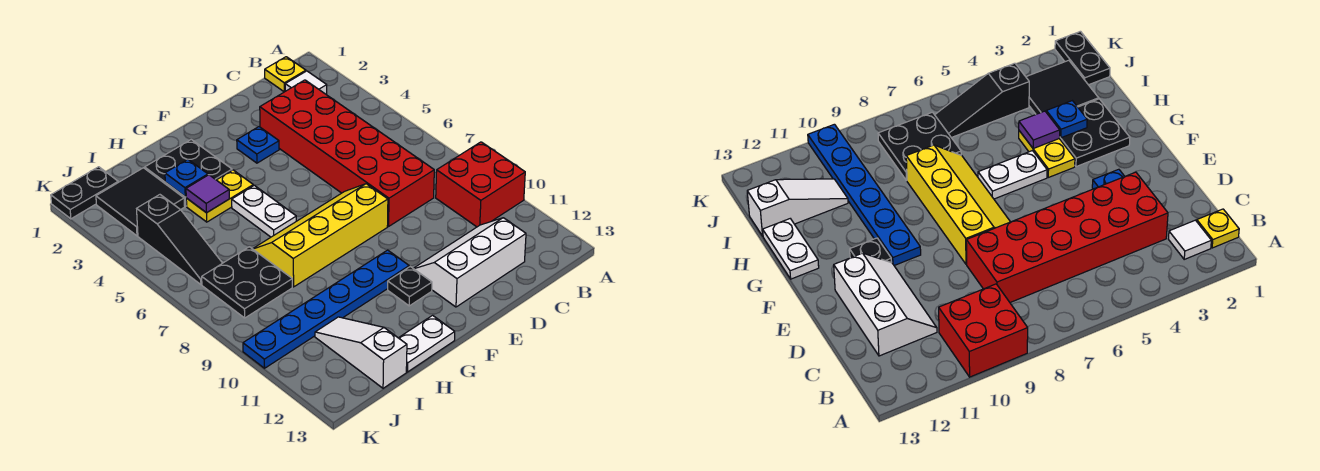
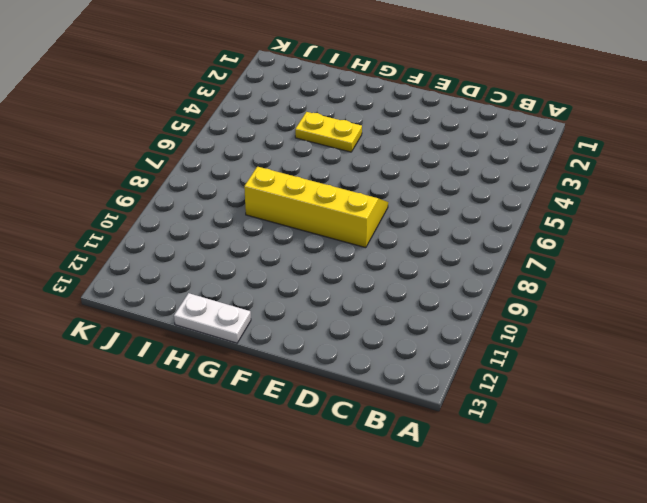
none -> red brick A9:B10 level 1
none -> yellow plate B1 level 1
none -> white tile B2 level 1

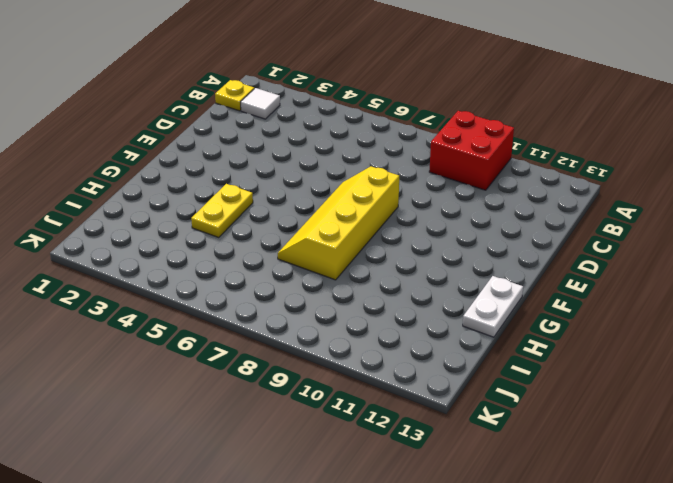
none -> red brick C3:D8 level 1
none -> white slope C11:E12 level 1 top 12
none -> blue plate E3 level 1

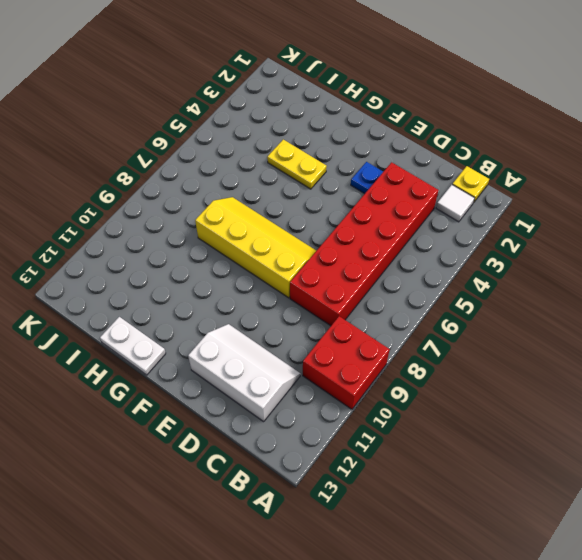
none -> blue plate F10:K10 level 1
none -> black plate F11 level 1
none -> black plate G2:H3 level 1

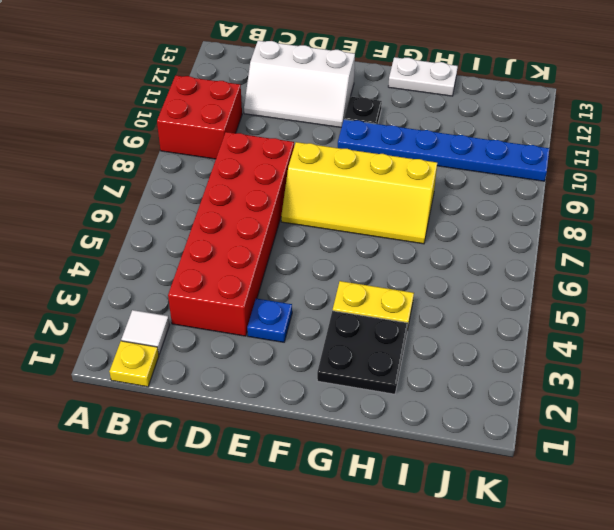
none -> white plate G5:G6 level 1
none -> black tile I2:J3 level 1
none -> black plate I7:J8 level 1

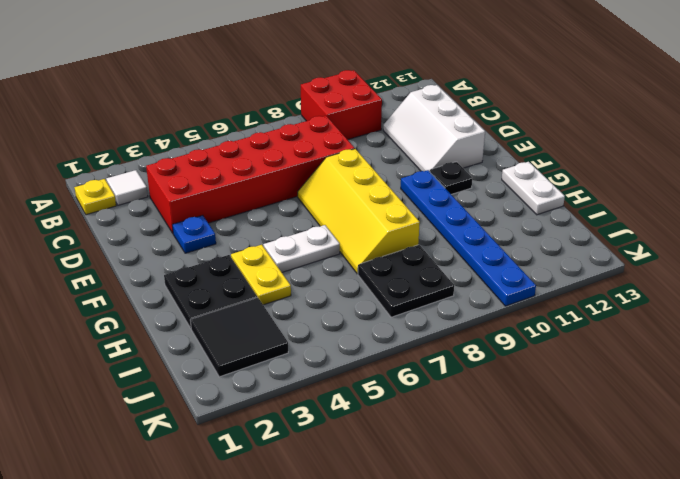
none -> white slope I11:I13 level 1 top 13
none -> black plate J1:K1 level 1
none -> black slope J4:J6 level 1 top 4

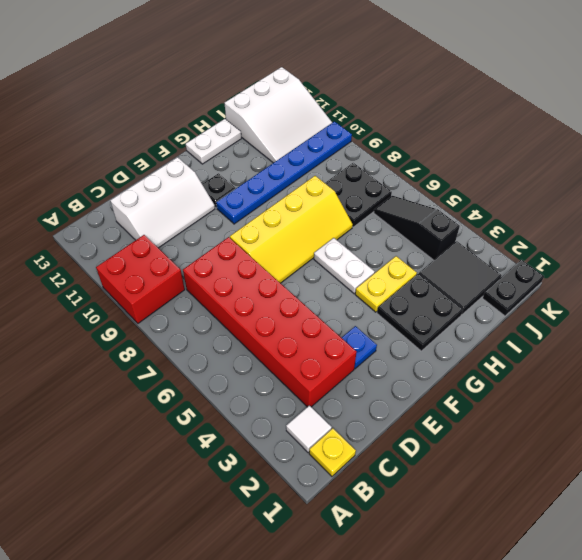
white slope I11:K13 level 1 top 13 -> white slope I11:I13 level 1 top 13
none -> blue plate H3 level 2
none -> purple tile H4 level 2

